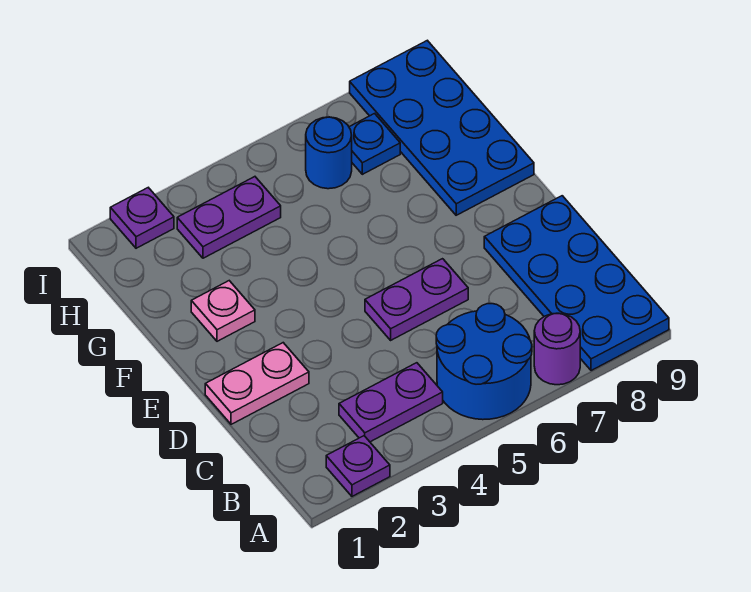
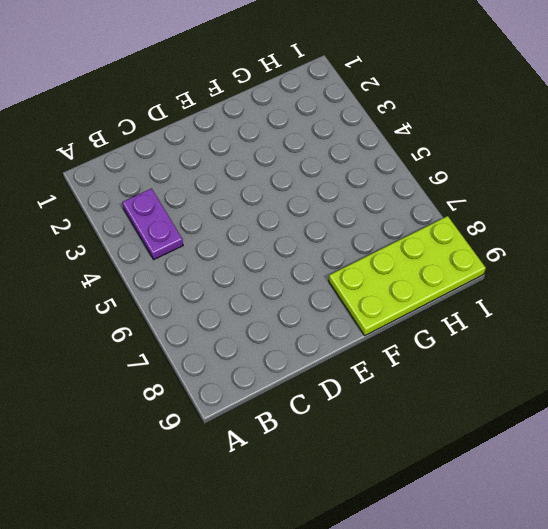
lime plate F8:I9 level 1 -> blue plate F8:I9 level 1
none -> purple plate A2 level 1
none -> blue round brick A5:B6 level 1
none -> purple round brick A7 level 1

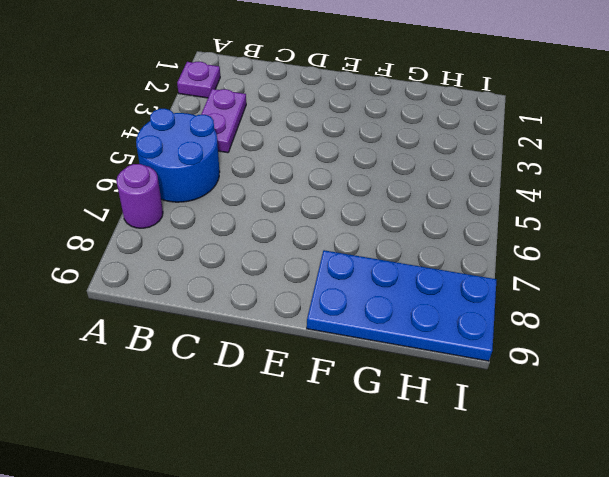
none -> blue plate A8:D9 level 1
none -> pink plate D1:D2 level 1
none -> purple plate D5:D6 level 1

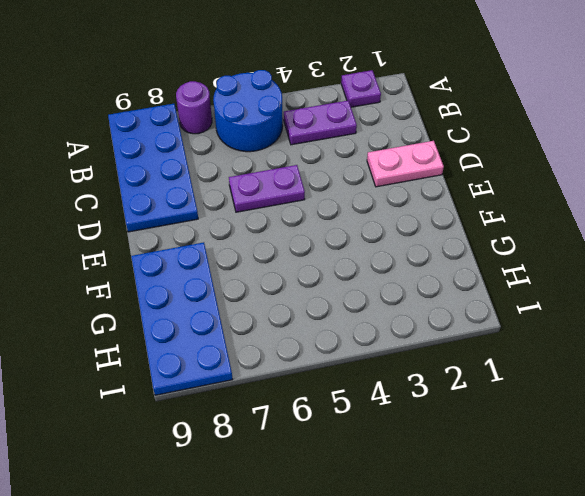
none -> pink plate F2 level 1
none -> purple plate H3:H4 level 1
none -> blue round brick H6 level 1

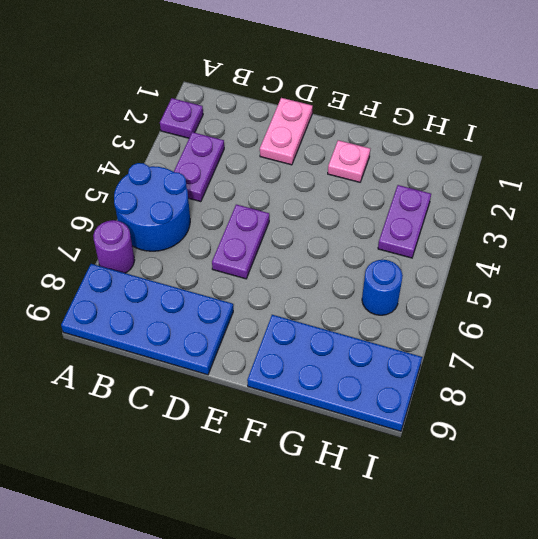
none -> blue plate H7 level 1
none -> purple plate I2 level 1

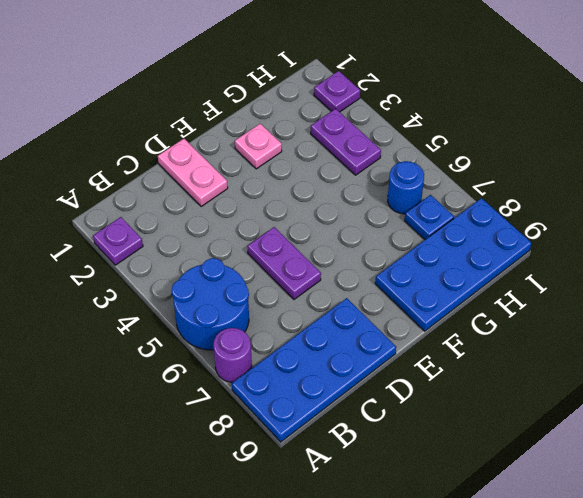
none -> purple plate B3:B4 level 1

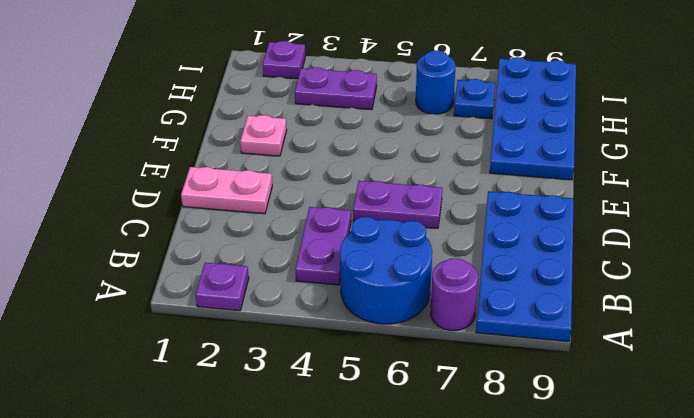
purple plate B4:C4 level 1 -> purple plate B3:B4 level 1

